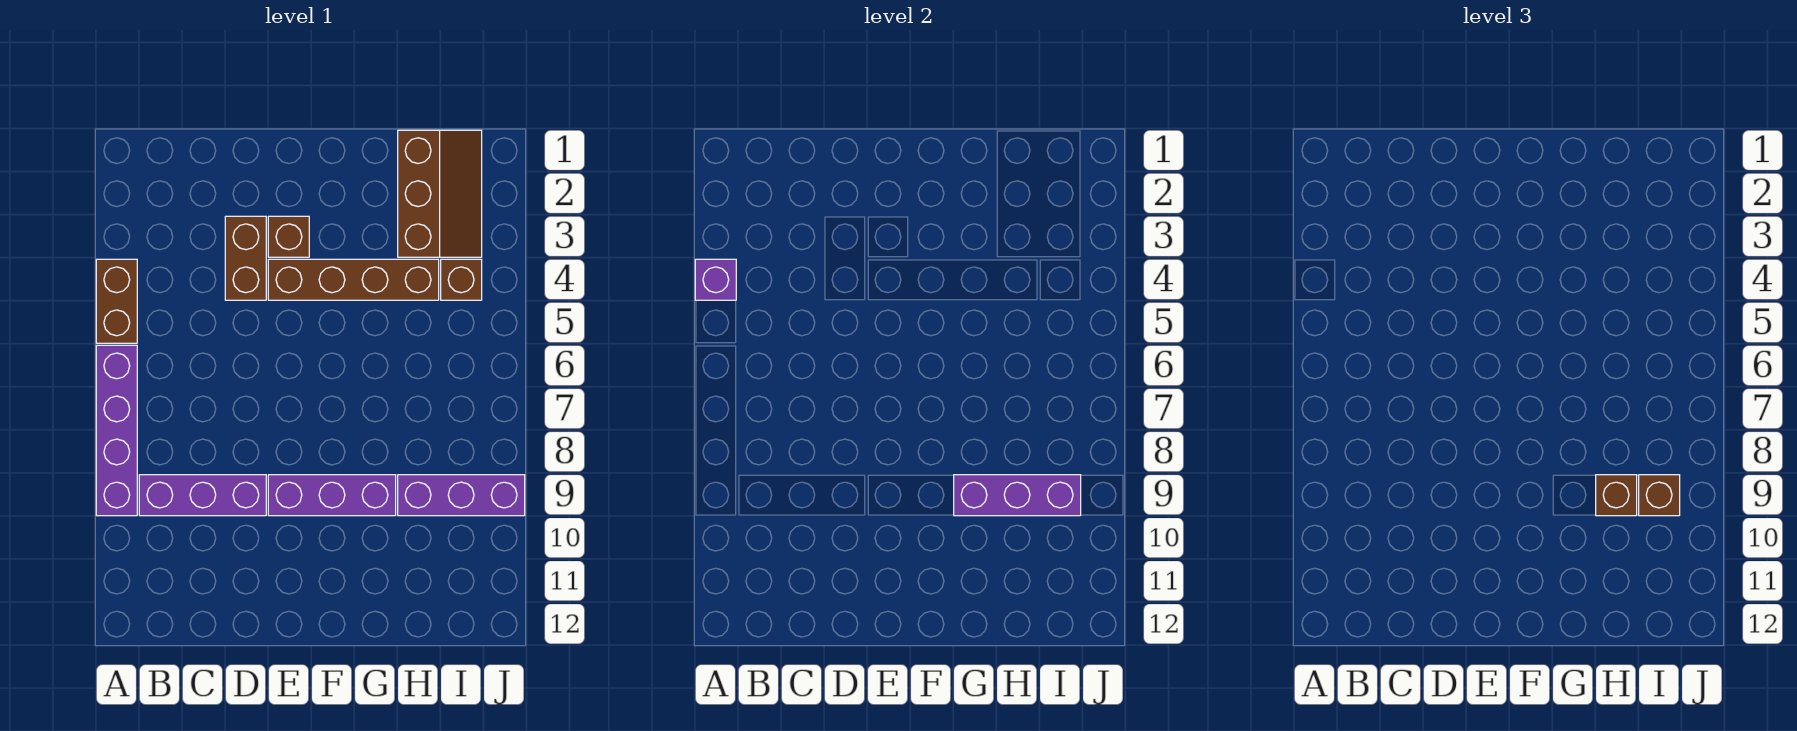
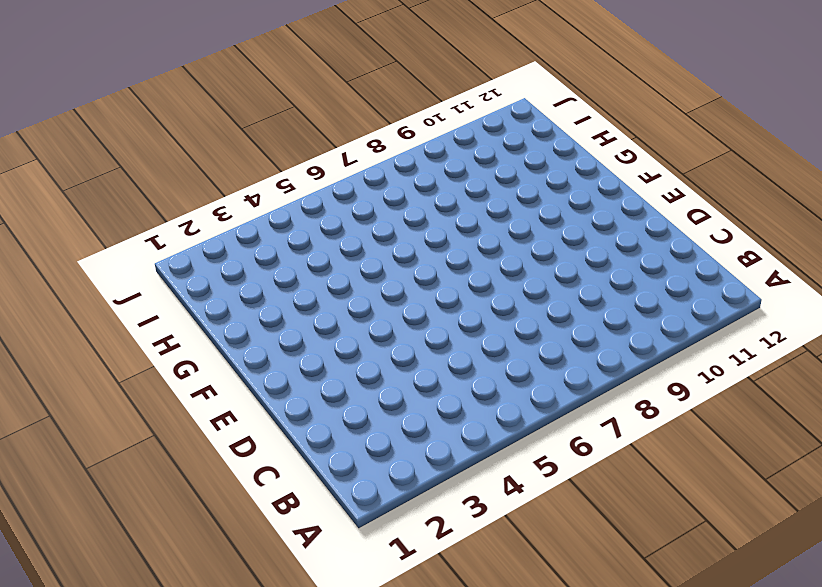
none -> brown brick A4:A5 level 1
none -> purple brick A6:A9 level 1
none -> purple brick B9:D9 level 1

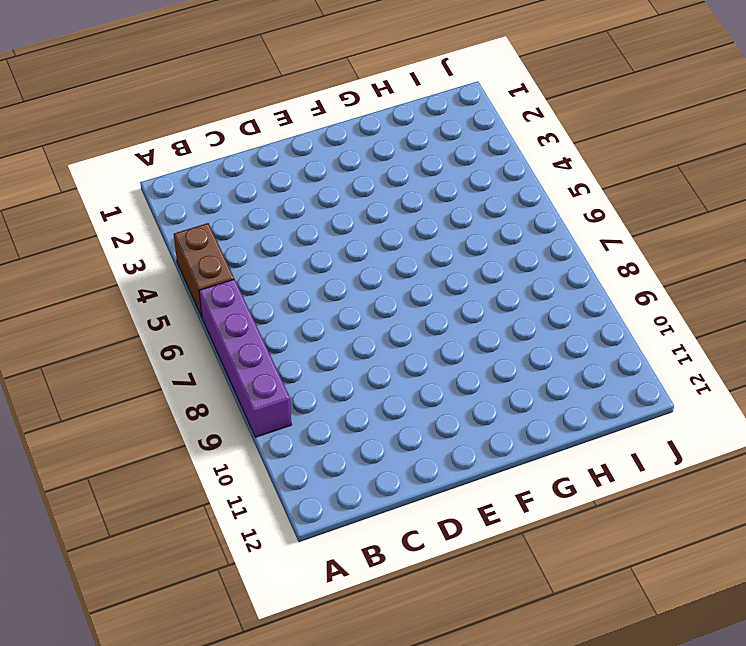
none -> purple brick B9:D9 level 1
none -> brown brick D3:D4 level 1
none -> brown brick E3 level 1

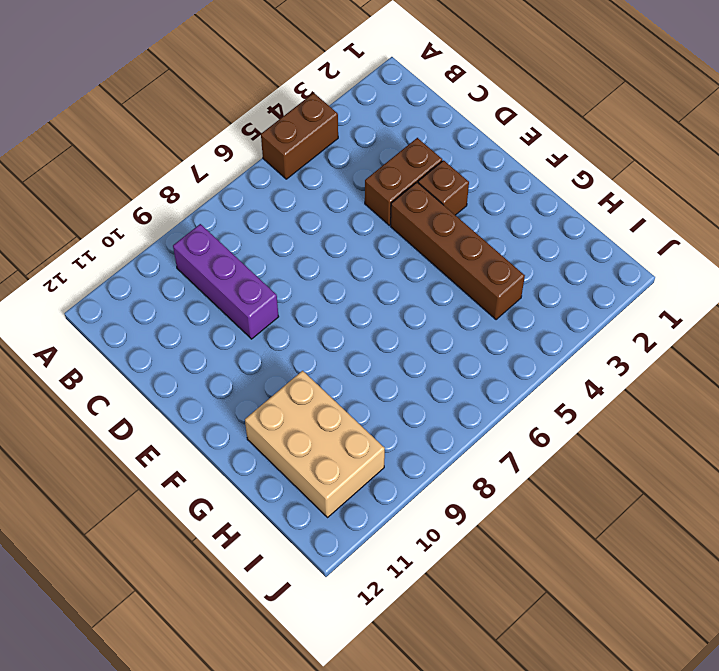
tan brick G10:I11 level 1 -> none
none -> purple brick A6:A9 level 1
none -> purple brick E9:G9 level 1
none -> brown slope H1:I3 level 1 top H

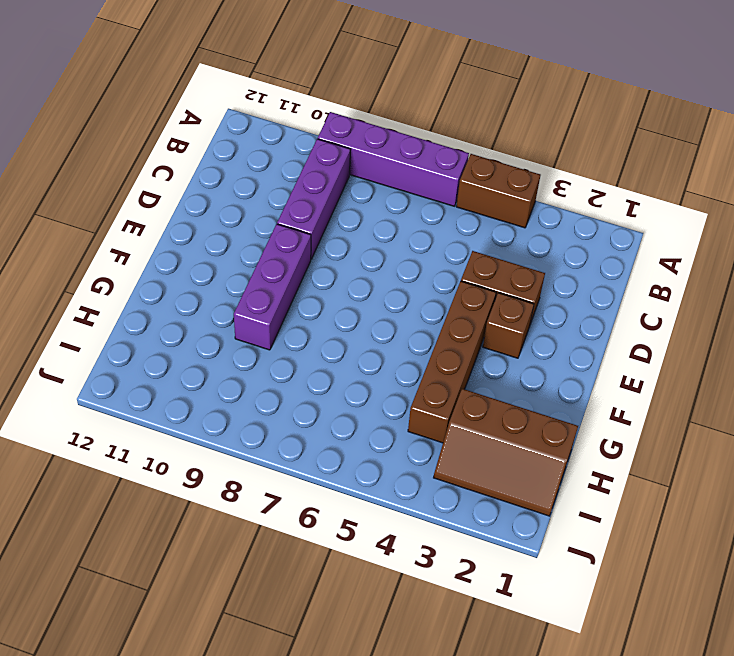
none -> purple brick H9:J9 level 1
none -> brown brick I4 level 1
none -> purple brick A4 level 2

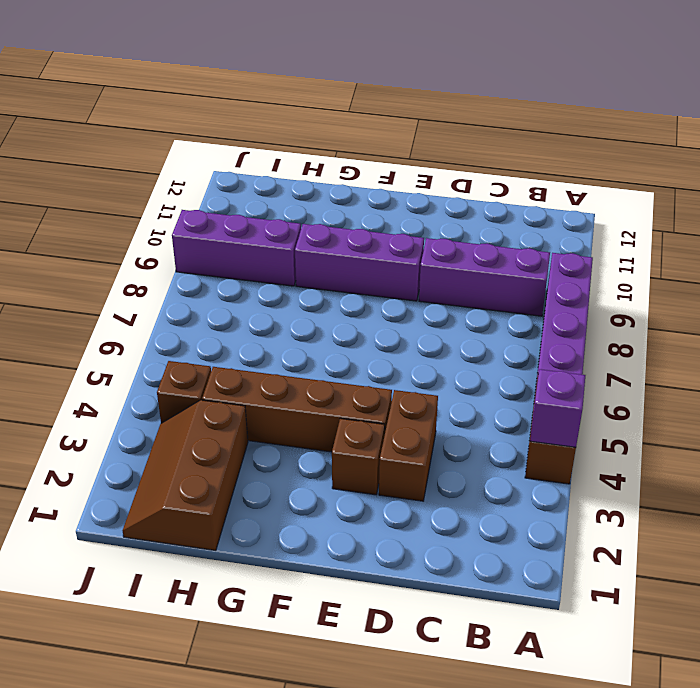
none -> purple brick G9:I9 level 2
none -> brown brick H9 level 3
none -> brown brick I9 level 3

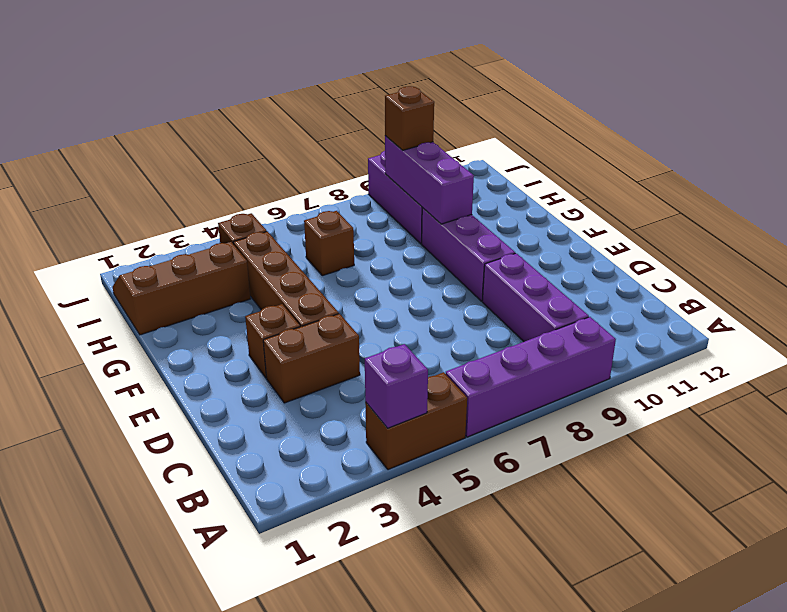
brown brick H6 level 1 -> brown brick H9 level 3

